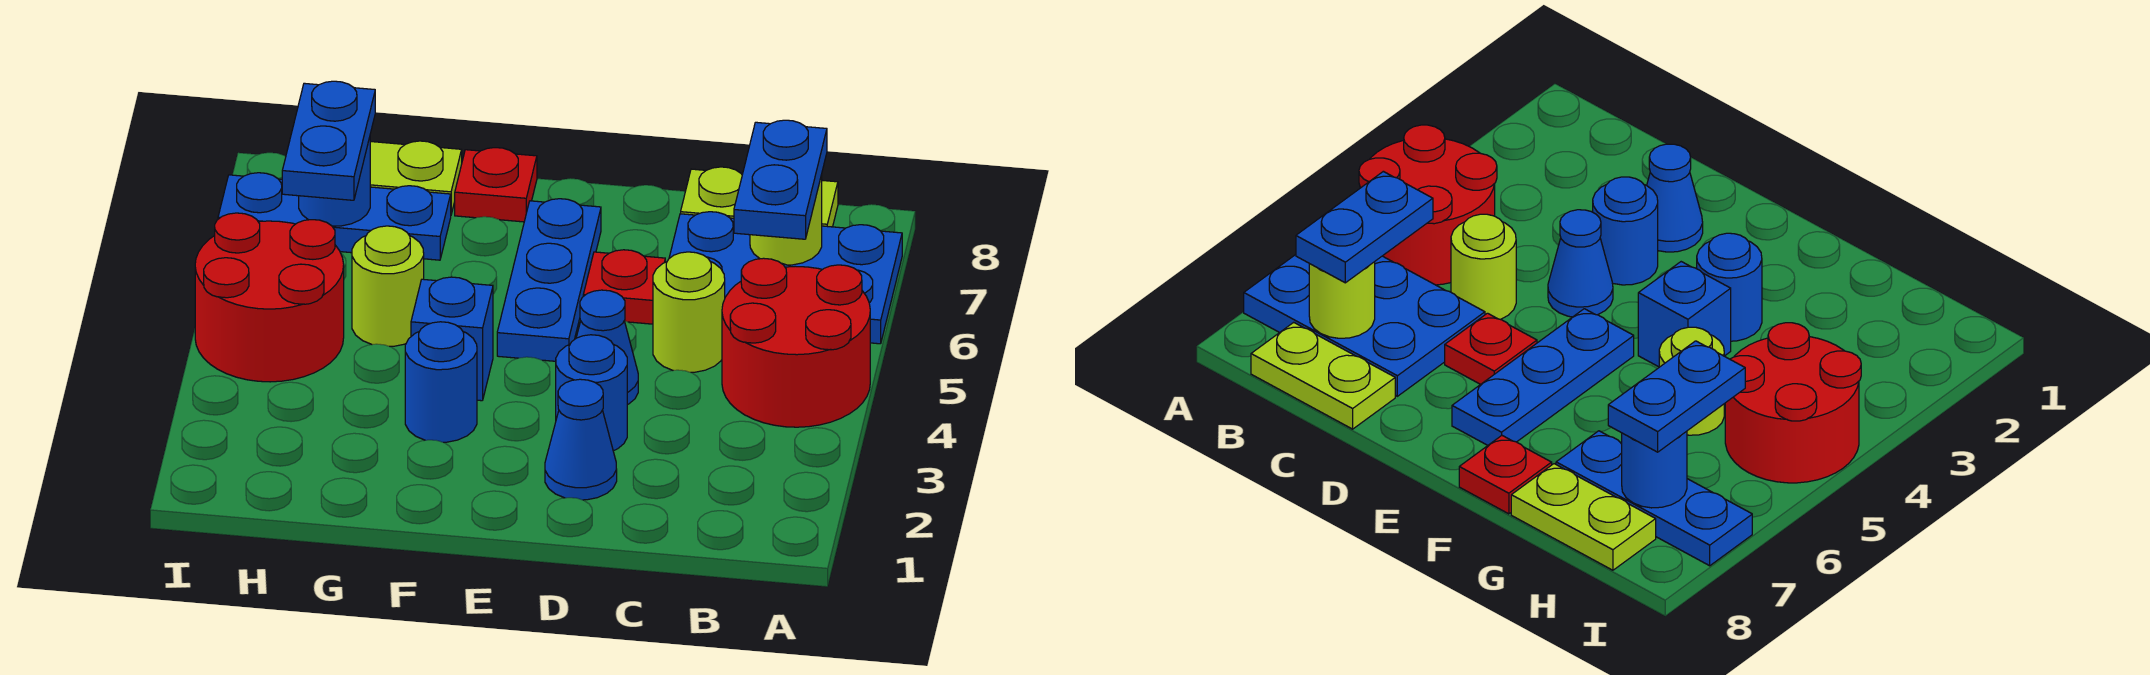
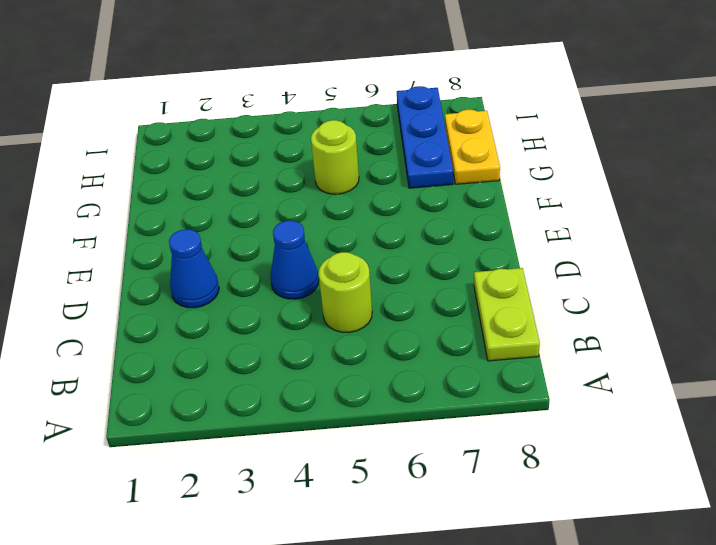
yellow plate G8:H8 level 1 -> lime plate G8:H8 level 1
none -> red round brick A4:B5 level 1
none -> blue plate A6:C7 level 1
none -> blue round brick D3 level 1

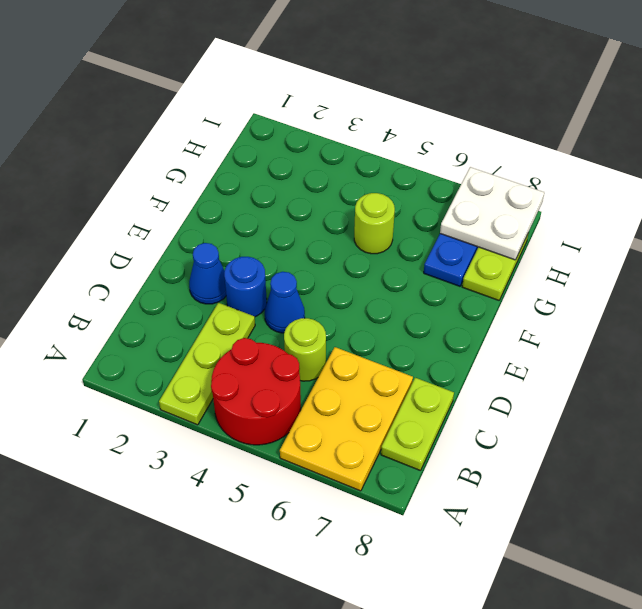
lime plate A3:C3 level 1 -> none
yellow plate A6:C7 level 1 -> blue plate A6:C7 level 1
white plate H7:I8 level 2 -> blue round brick H7 level 2
none -> red plate D6 level 1
none -> blue plate E5:E7 level 1
none -> blue round brick F3 level 1

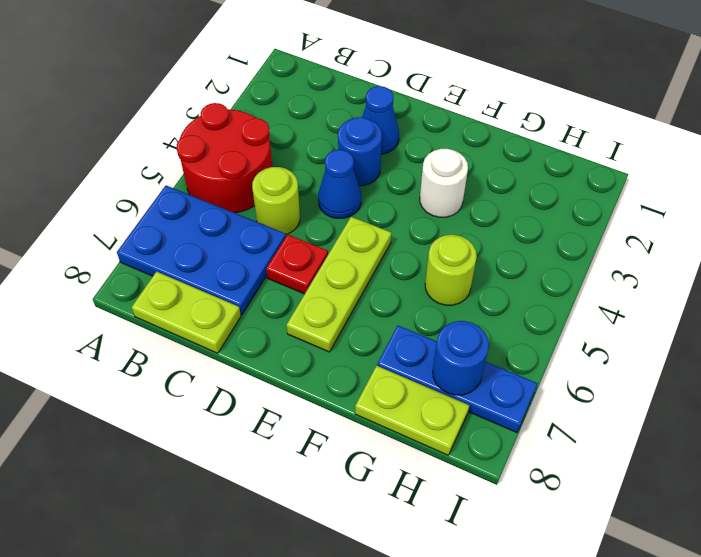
lime plate E5:E7 level 1 -> blue plate E5:E7 level 1
white round brick F3 level 1 -> blue round brick F3 level 1
none -> blue brick F4 level 1
none -> red plate F8 level 1
none -> red round brick H4:I5 level 1

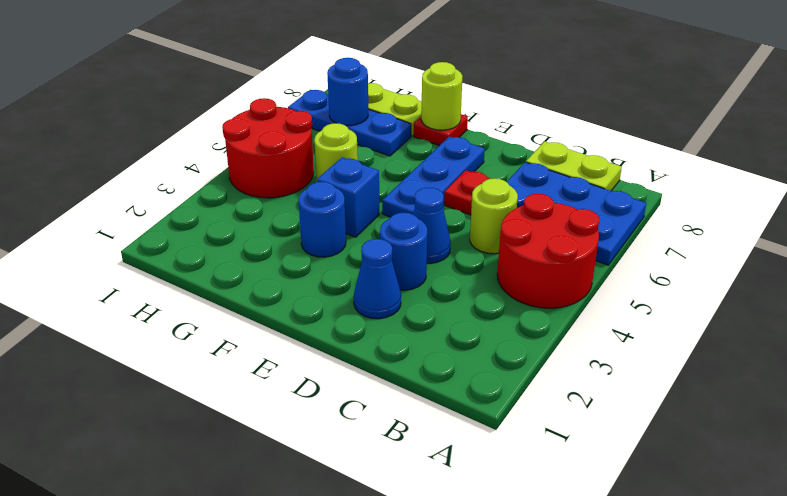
lime round brick F8 level 2 -> lime round brick B7 level 2
none -> blue plate B6:B7 level 3
none -> blue plate H6:H7 level 3

